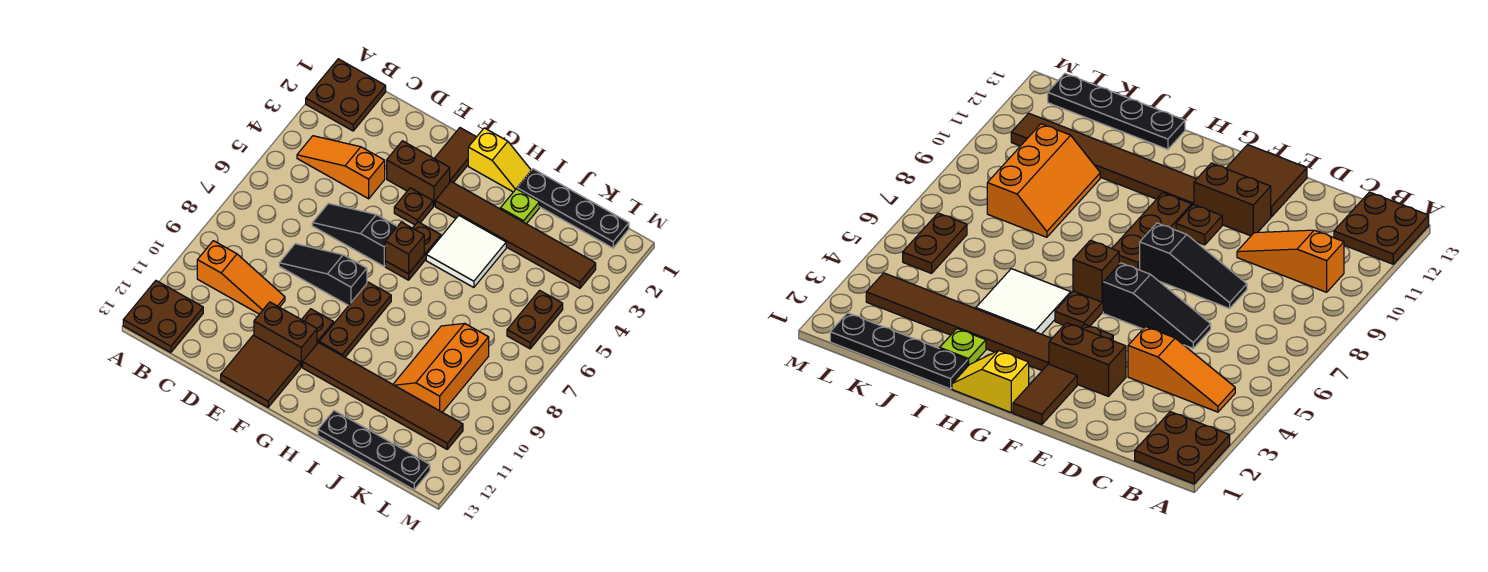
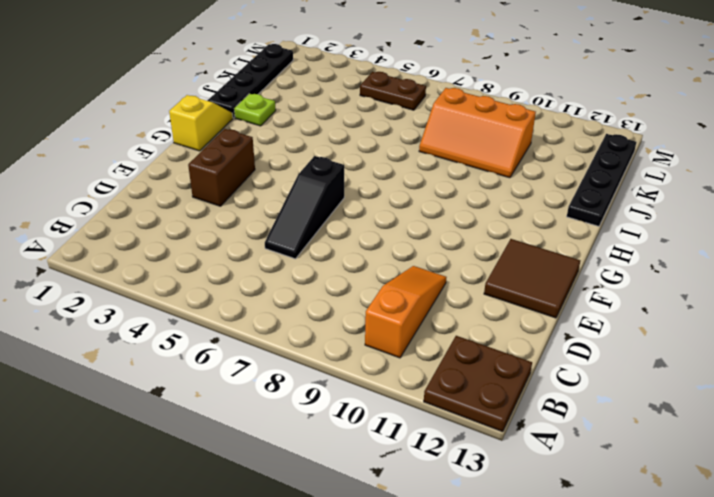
none -> brown plate A1:B2 level 1
none -> orange slope B4:D4 level 1 top D
none -> black slope D8:F8 level 1 top F

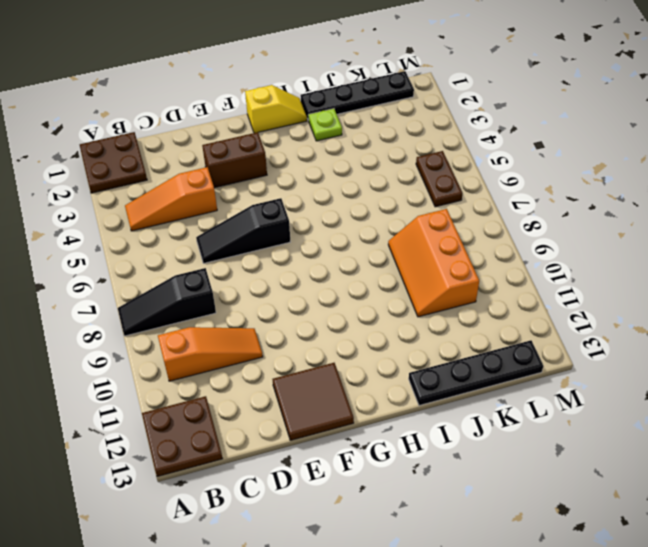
black slope A8:C8 level 1 top C -> black slope D8:F8 level 1 top F
none -> brown brick E11:F11 level 1
none -> brown tile F1:F2 level 1
none -> brown plate F4 level 1

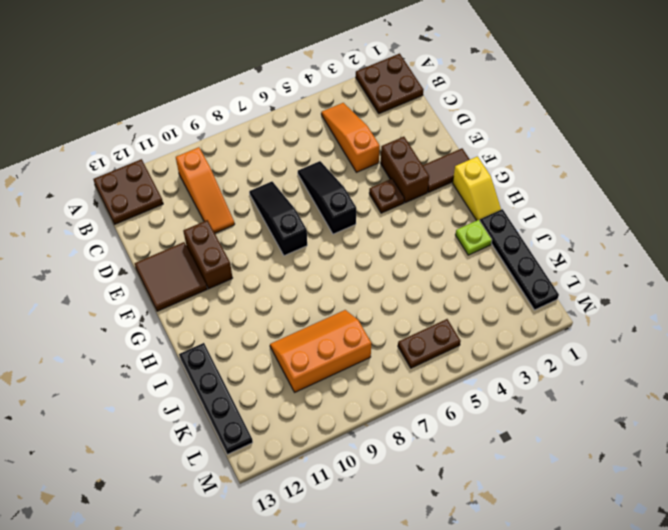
none -> brown plate F10 level 1
none -> brown tile G3:L3 level 1
none -> brown plate G5:G6 level 1

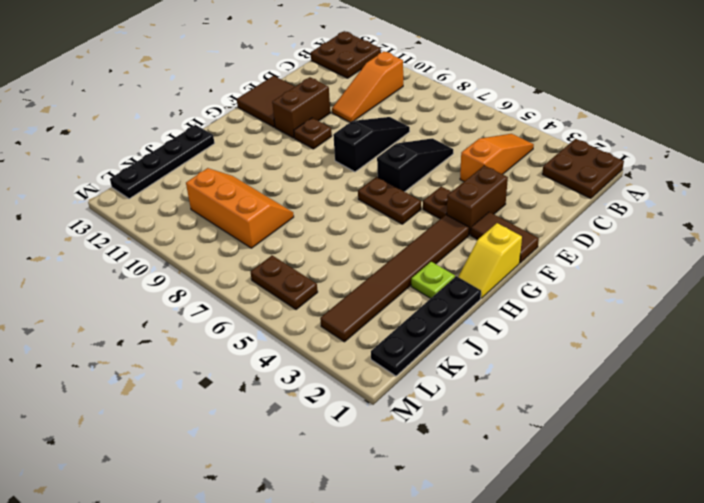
none -> brown plate G8:G10 level 1
none -> brown tile G11:L11 level 1
none -> white tile H4:I5 level 1

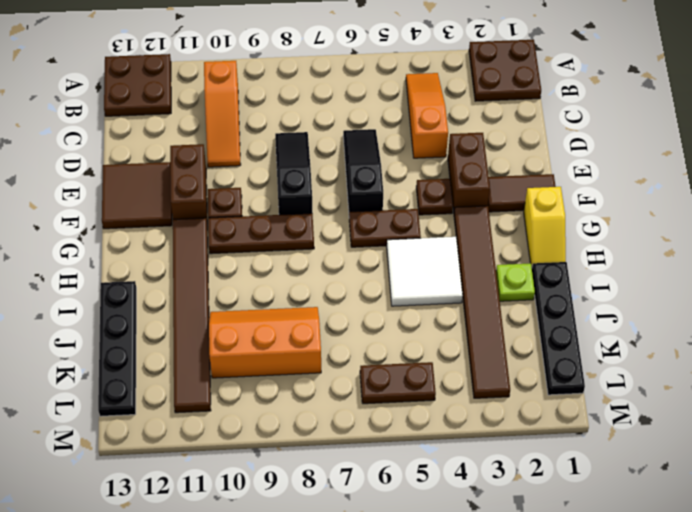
none -> brown brick G6 level 2

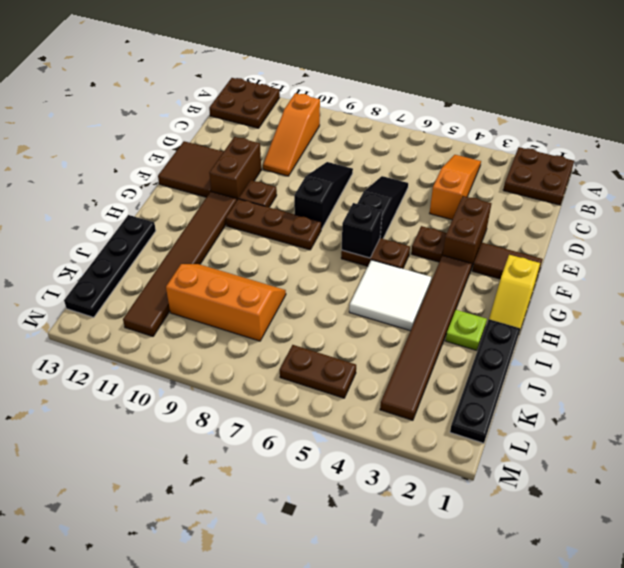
black brick G6 level 2 -> brown brick G6 level 2

